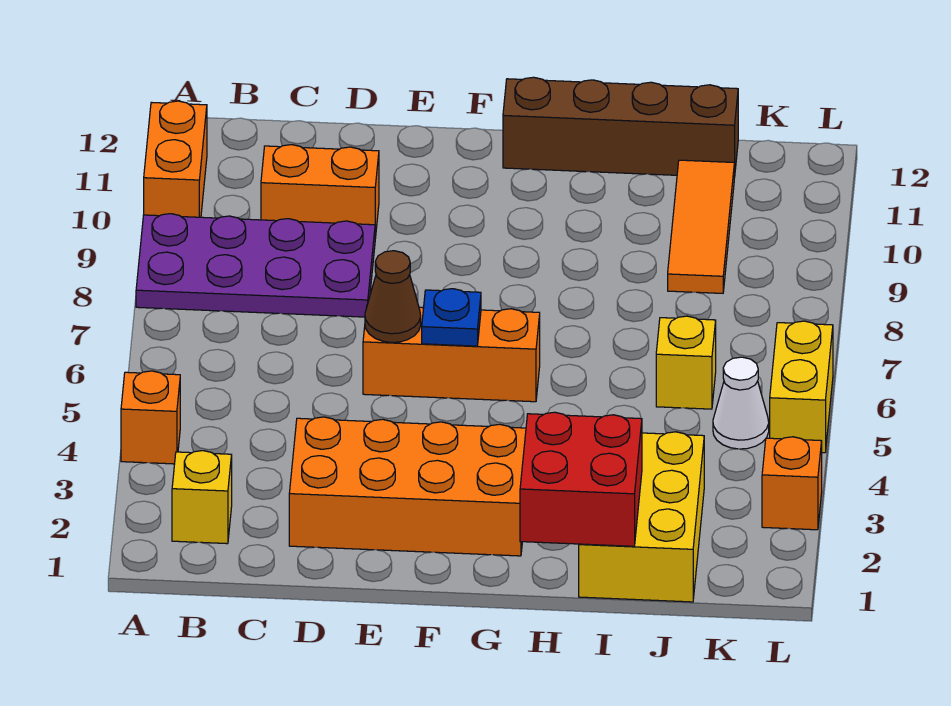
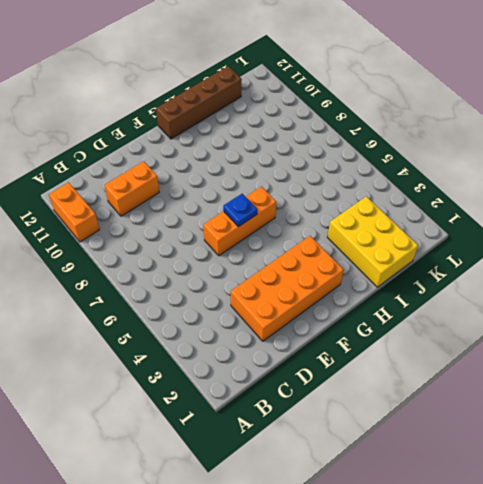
none -> orange brick A4 level 1
none -> purple plate A8:D9 level 1
none -> yellow brick B2 level 1

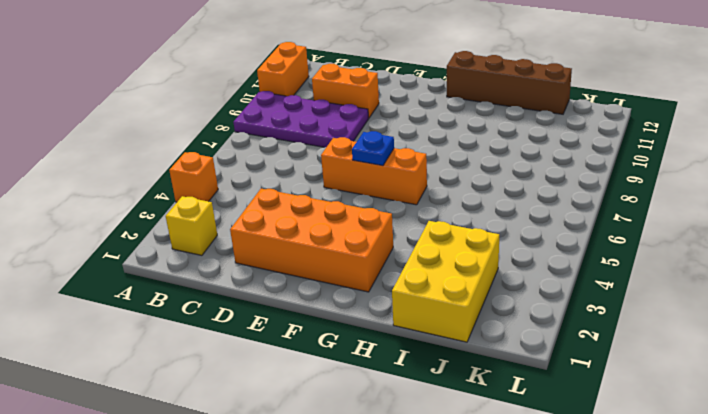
none -> yellow brick J6 level 1
none -> orange tile J9:J11 level 1
none -> white cone K5 level 1

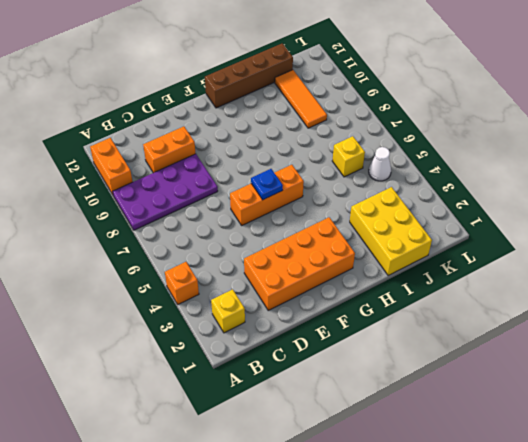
none -> orange brick L3 level 1
none -> yellow brick L5:L6 level 1
none -> brown cone E6 level 2

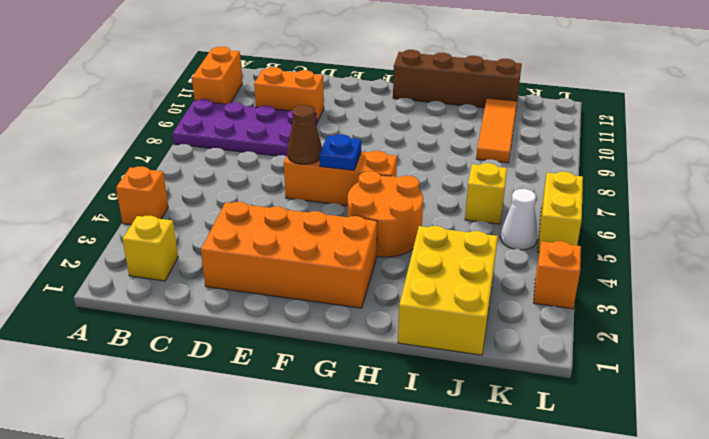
orange round brick G4:H5 level 1 -> none
none -> red brick H1:I2 level 2

